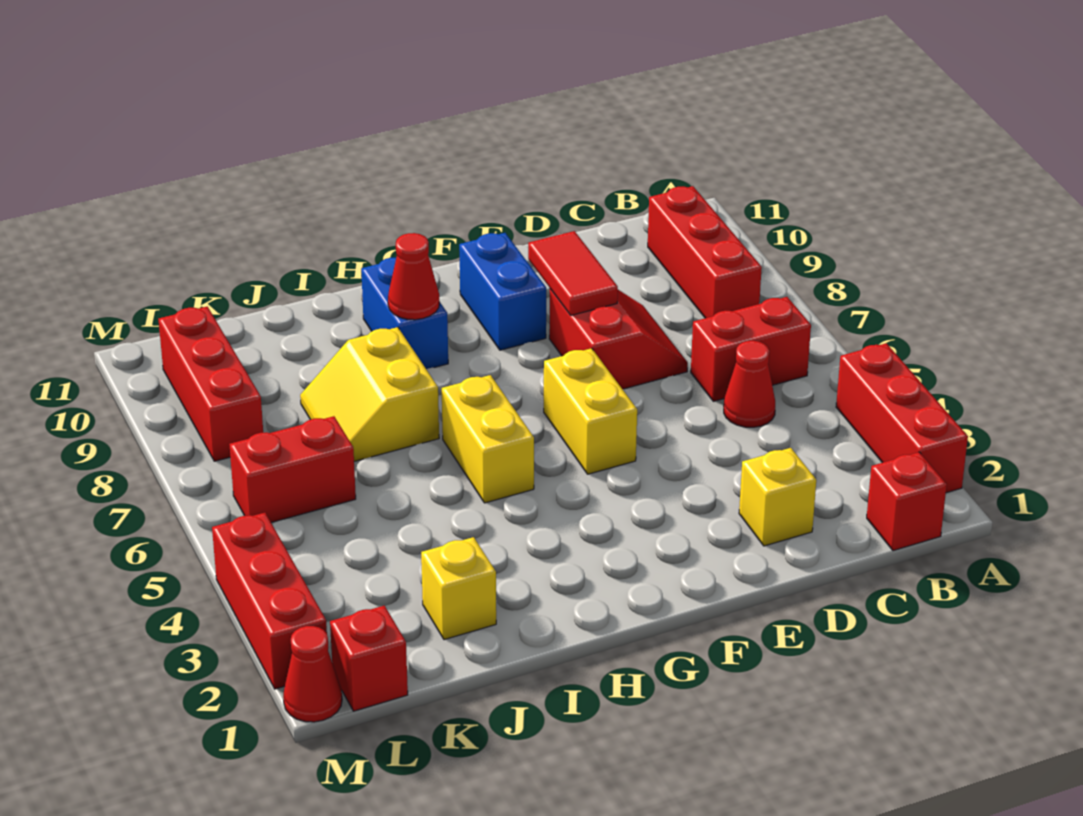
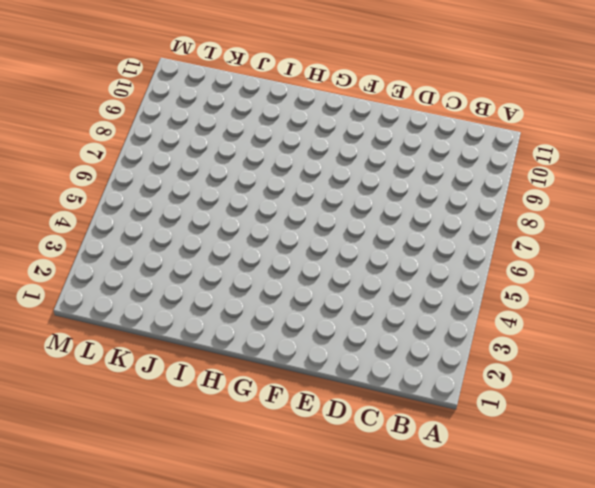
none -> red brick A2:A4 level 1
none -> red brick B1 level 1
none -> red brick B6:C6 level 1

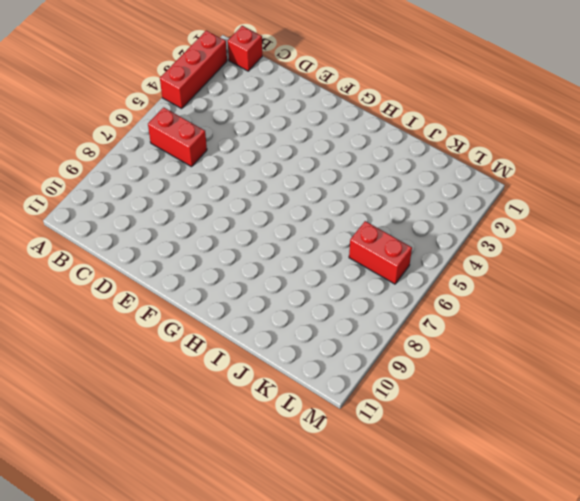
none -> red brick B8:B10 level 1
none -> red cone C5 level 1
none -> yellow brick D2 level 1

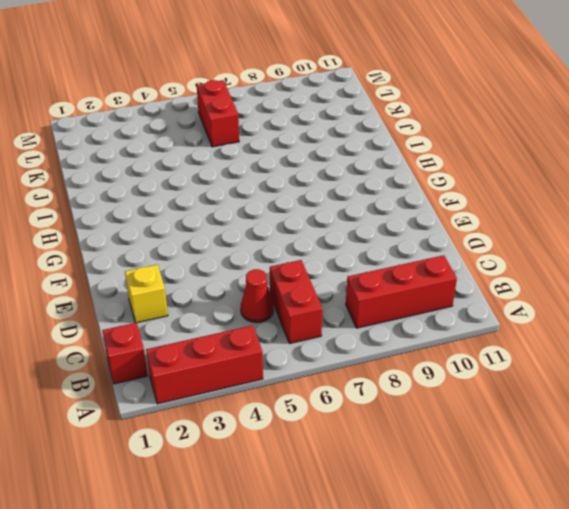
none -> red slope D7:E8 level 1 top E
none -> yellow brick F5:F6 level 1
none -> blue brick F9:F10 level 1

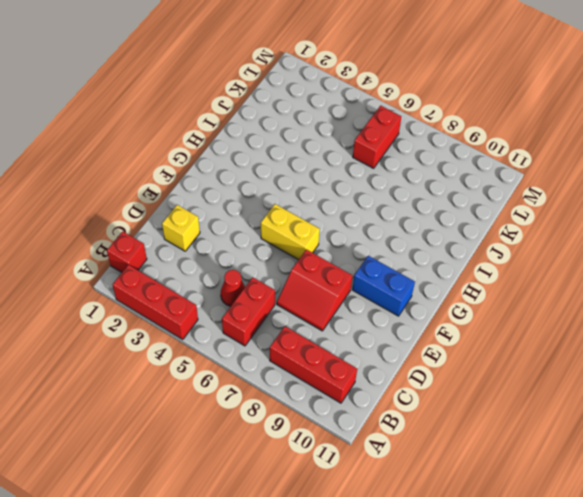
none -> yellow brick H5:H6 level 1
none -> blue brick H9:H10 level 1
none -> yellow slope I7:J8 level 1 top I

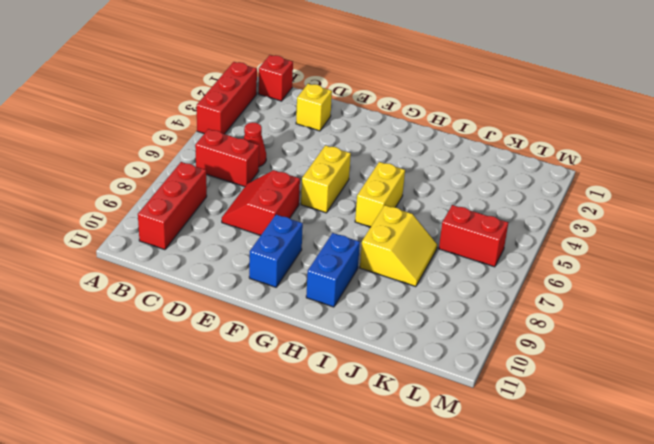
none -> yellow brick J2 level 1
none -> red brick L1 level 1
none -> red brick L8:L10 level 1

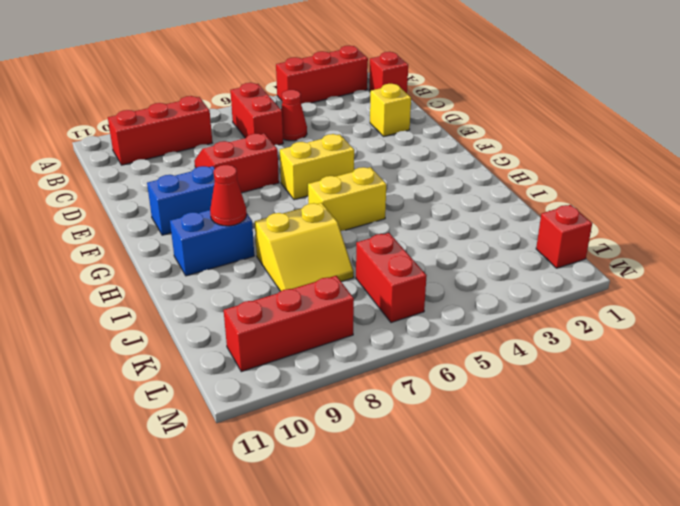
none -> yellow brick J2 level 1
none -> red cone M1 level 1
none -> red brick M2:M4 level 1

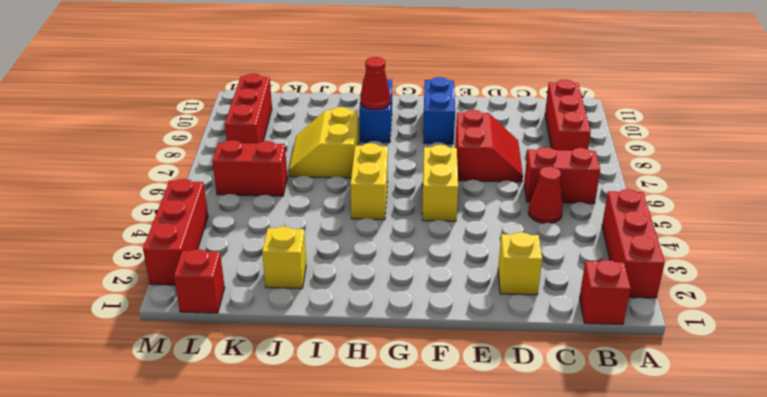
none -> red cone M1 level 1
none -> red tile E8:E9 level 2

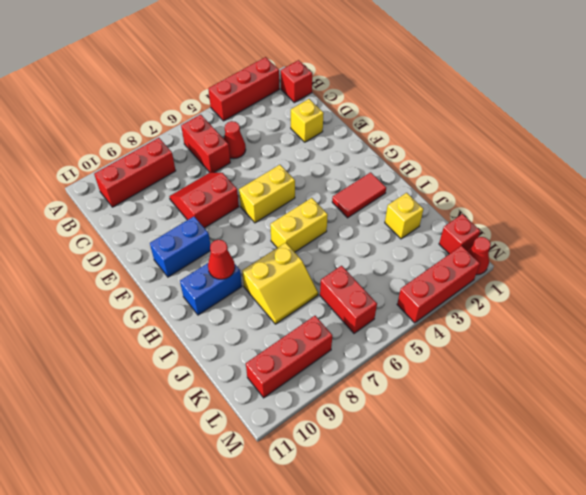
red tile H2:H3 level 1 -> red tile E8:E9 level 2

